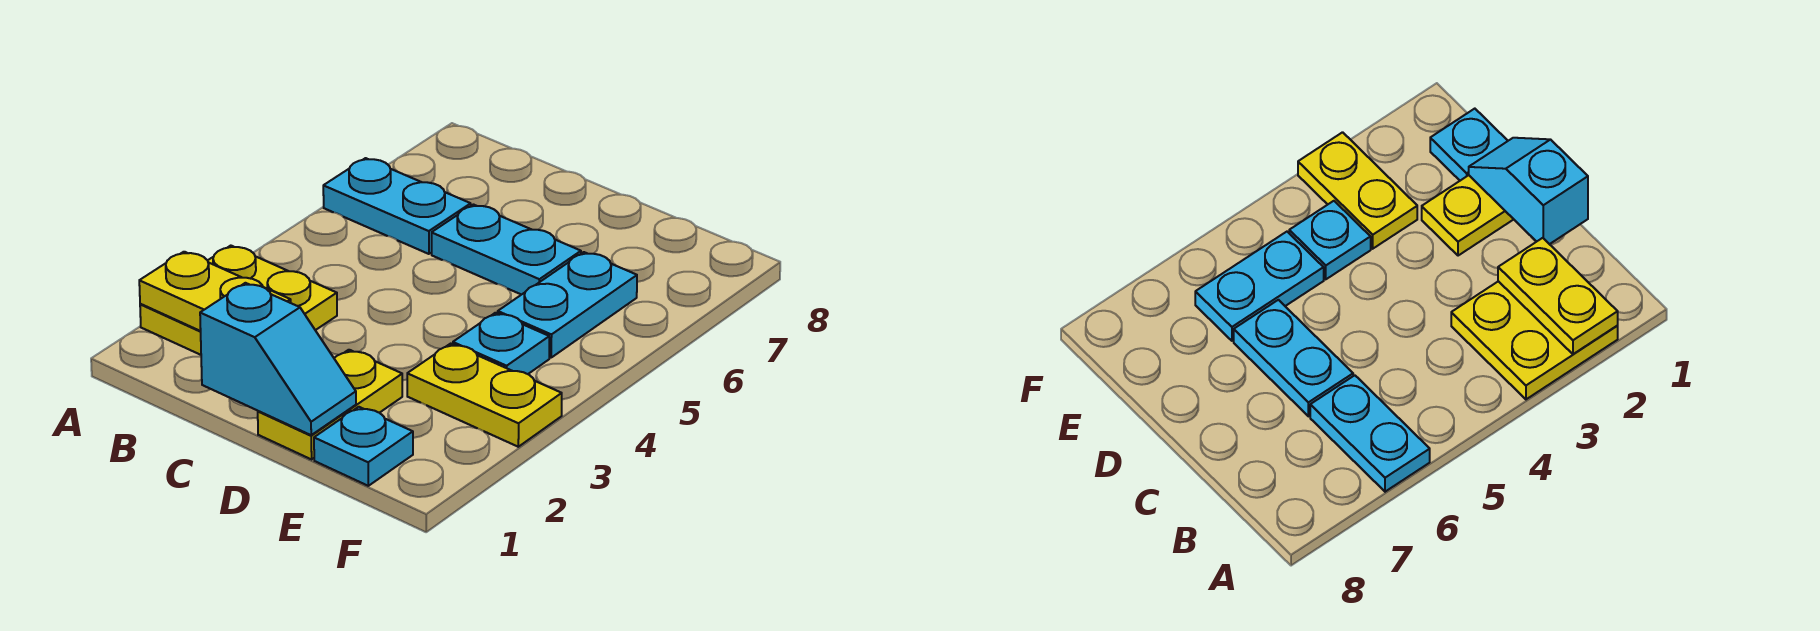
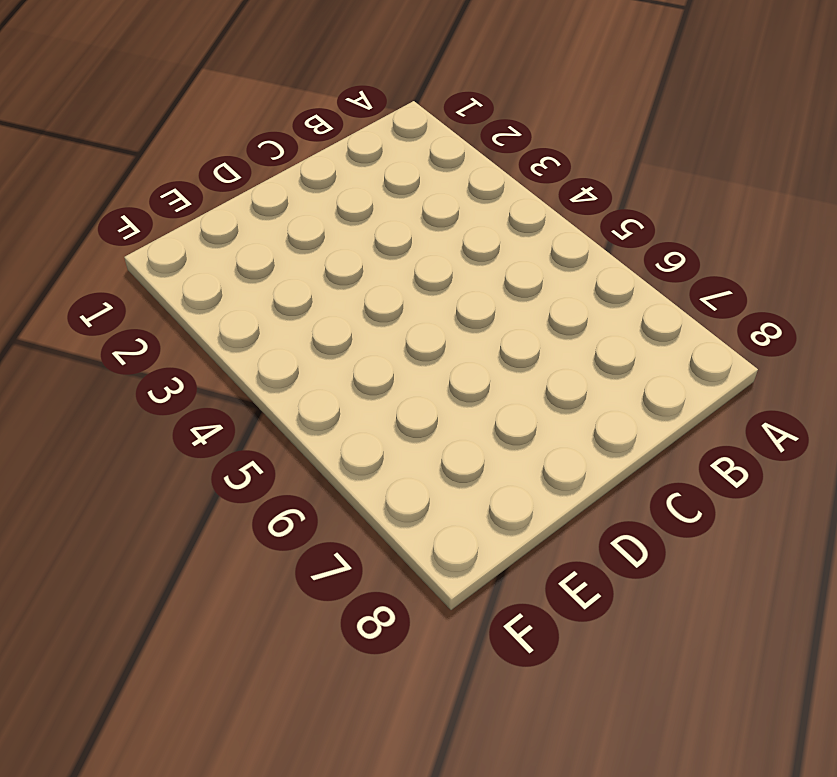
none -> yellow plate A2:B3 level 1
none -> cyan plate A6:B6 level 1

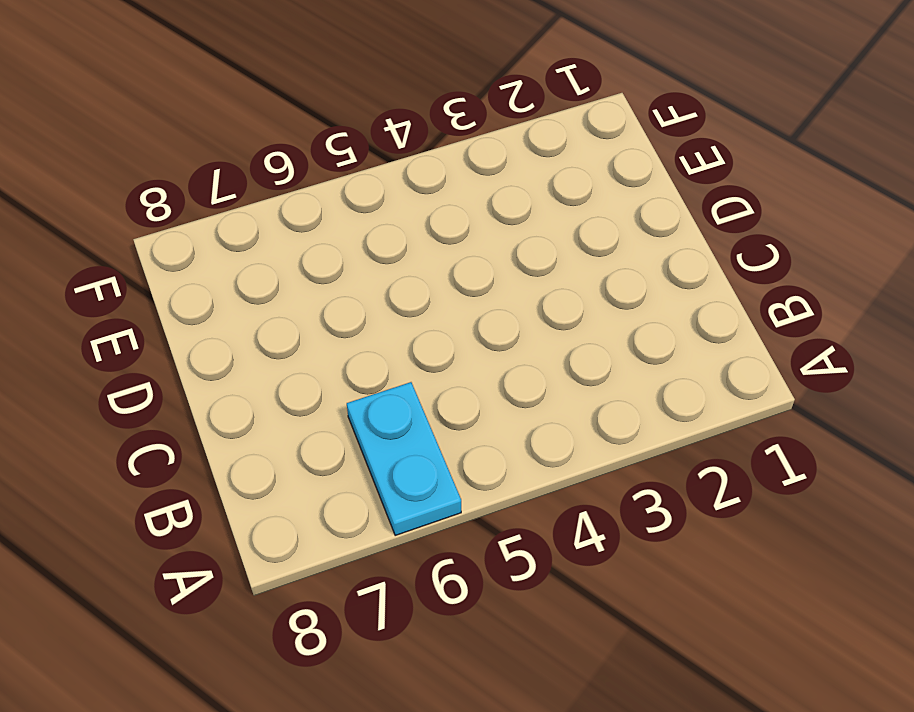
none -> yellow plate A2:B3 level 1
none -> cyan plate C6:D6 level 1

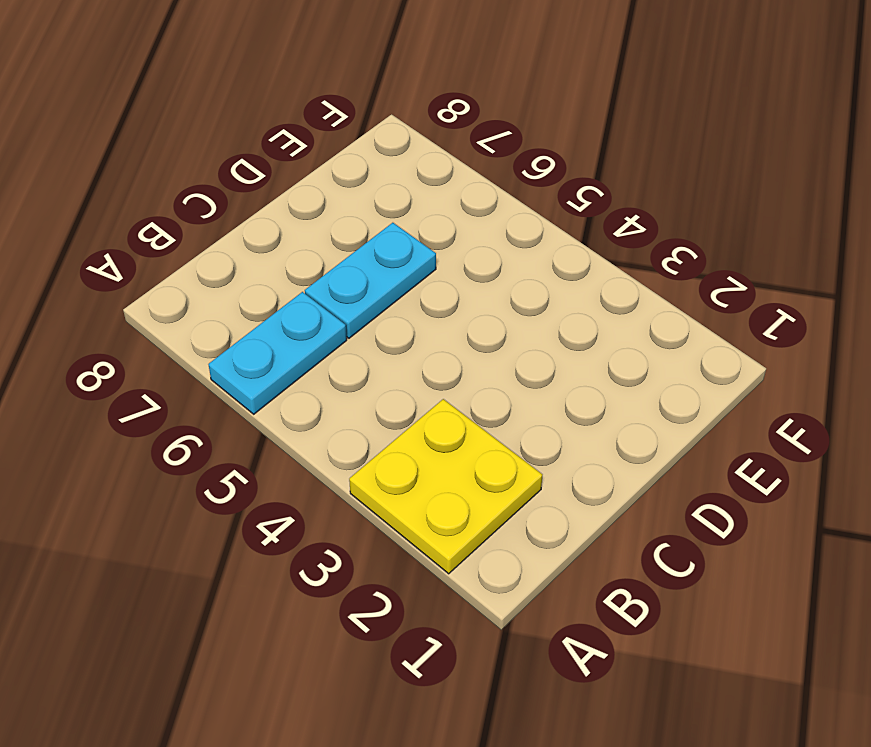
none -> yellow plate D1:D2 level 1
none -> cyan plate E1 level 1

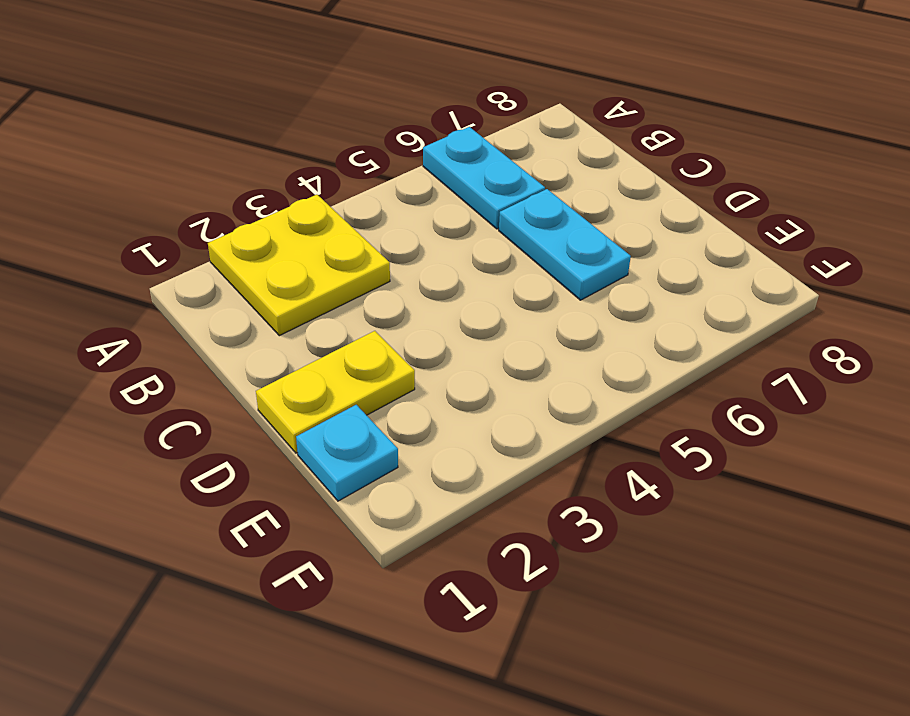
none -> yellow plate E3:F3 level 1
none -> cyan plate E4 level 1

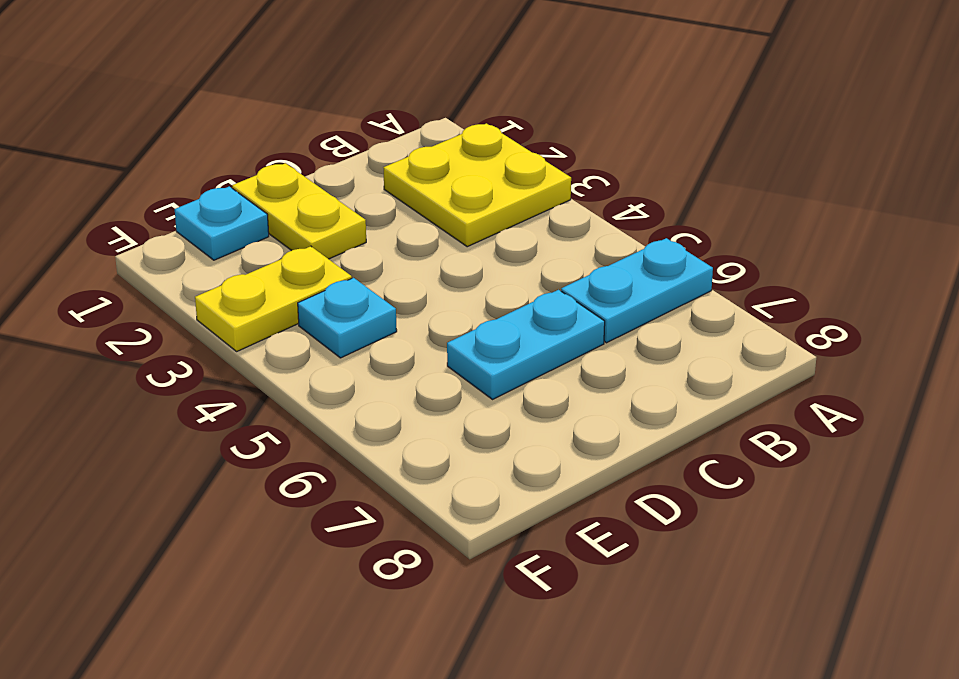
none -> cyan plate E5:E6 level 1
none -> yellow plate A2:B2 level 2

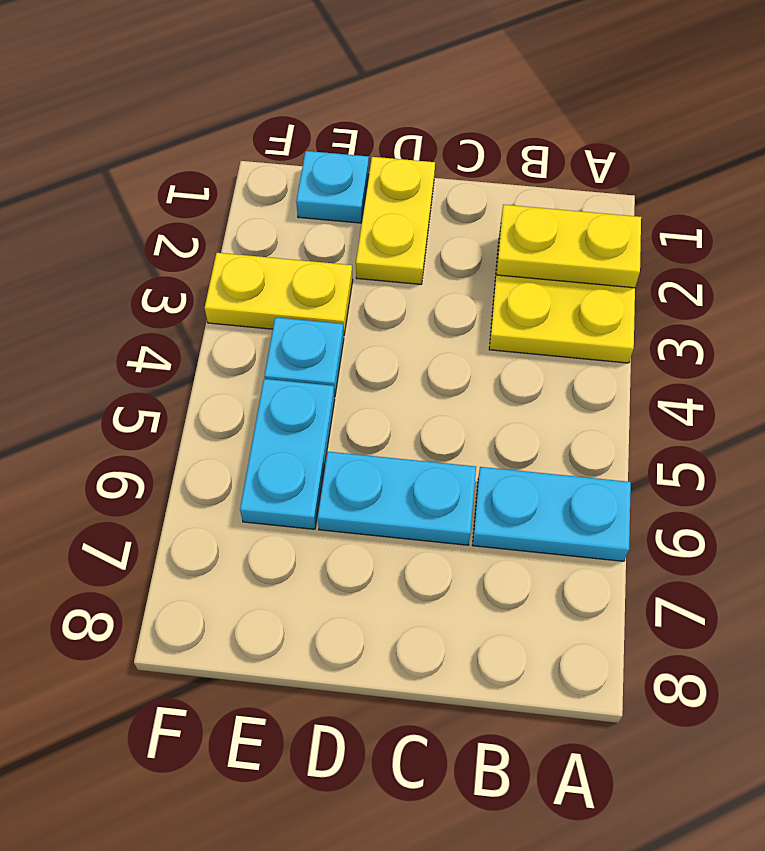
none -> cyan slope C1:D1 level 2 top C

